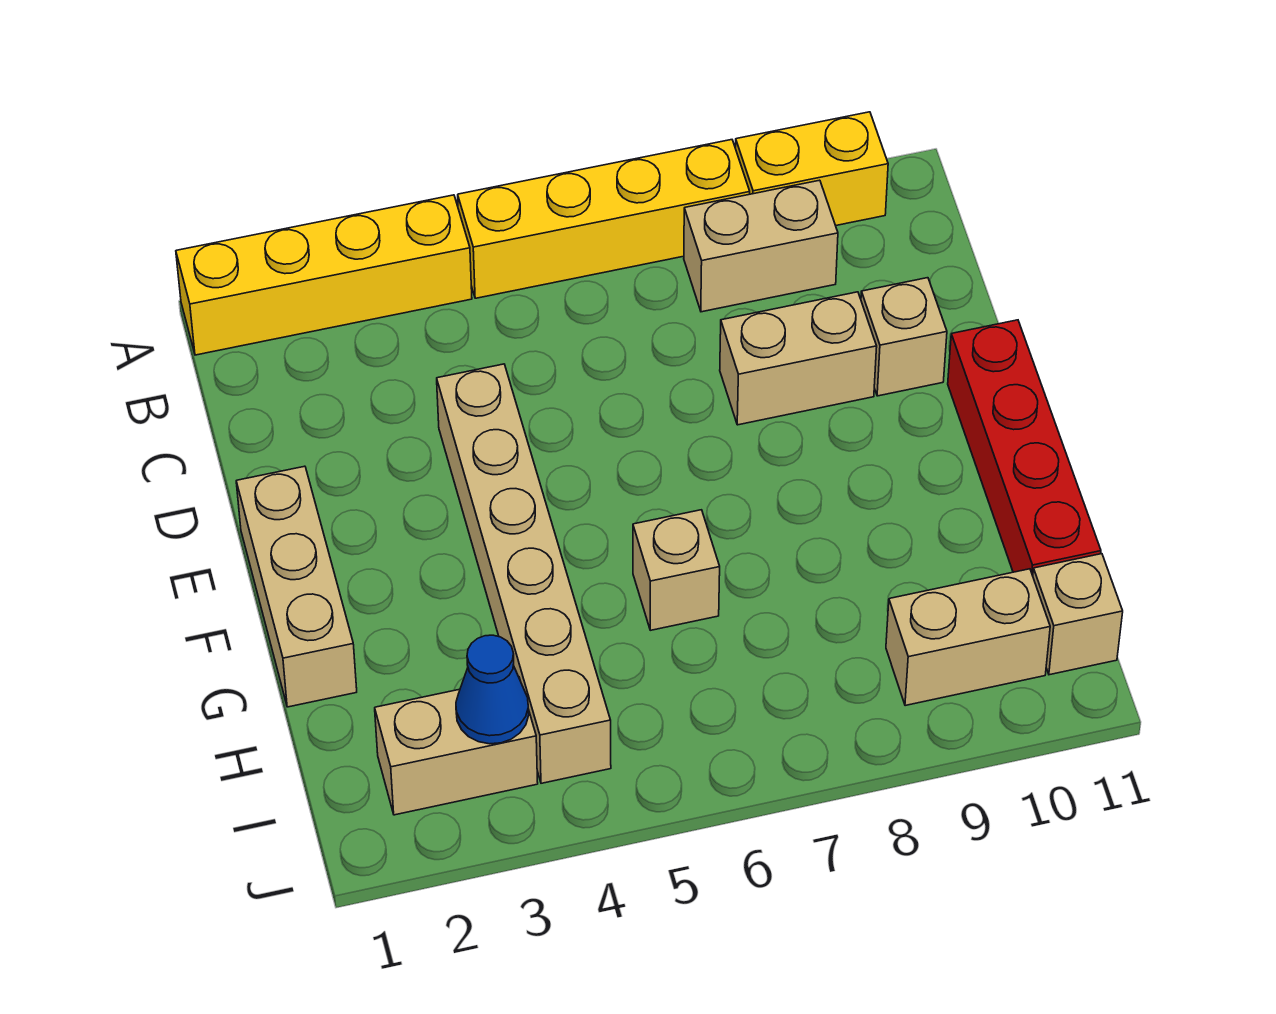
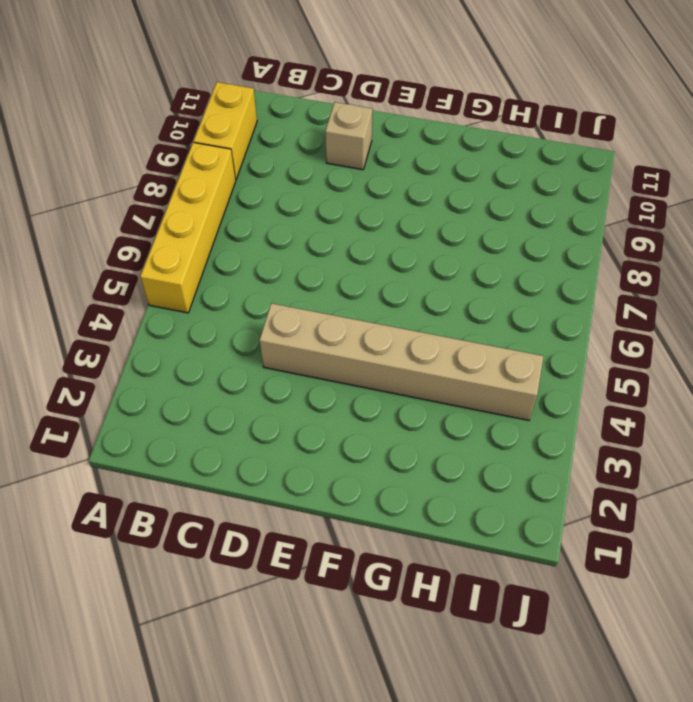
none -> yellow brick A1:A4 level 1
none -> tan brick B8:B9 level 1
none -> tan brick D8:D9 level 1

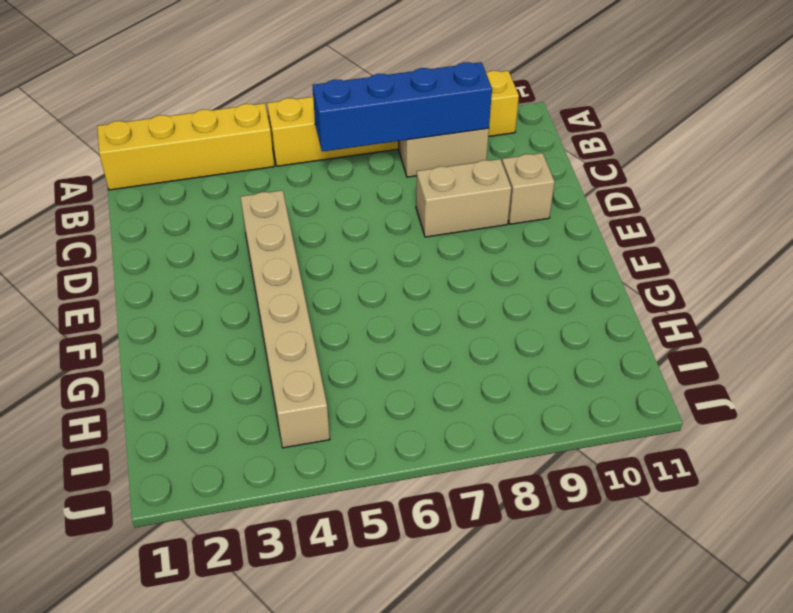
blue brick B6:B9 level 2 -> none
none -> tan brick E1:G1 level 1
none -> red brick E11:H11 level 1
none -> tan brick G6 level 1

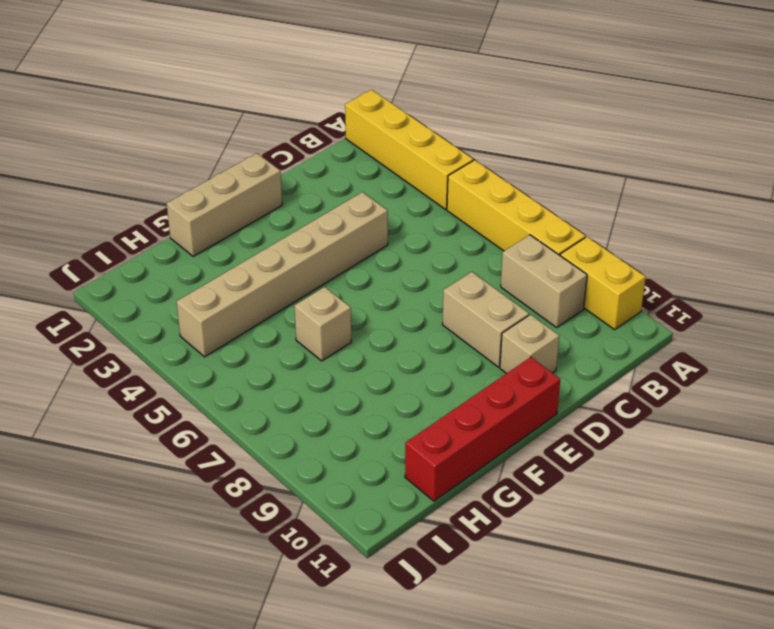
none -> tan brick I2:I3 level 1
none -> tan brick I9:I10 level 1
none -> tan brick I11 level 1

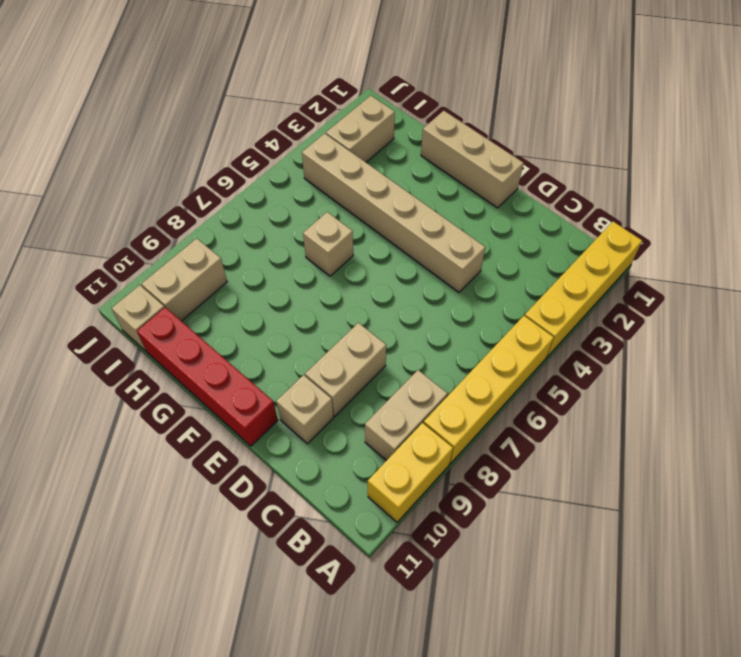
none -> blue cone I3 level 2

